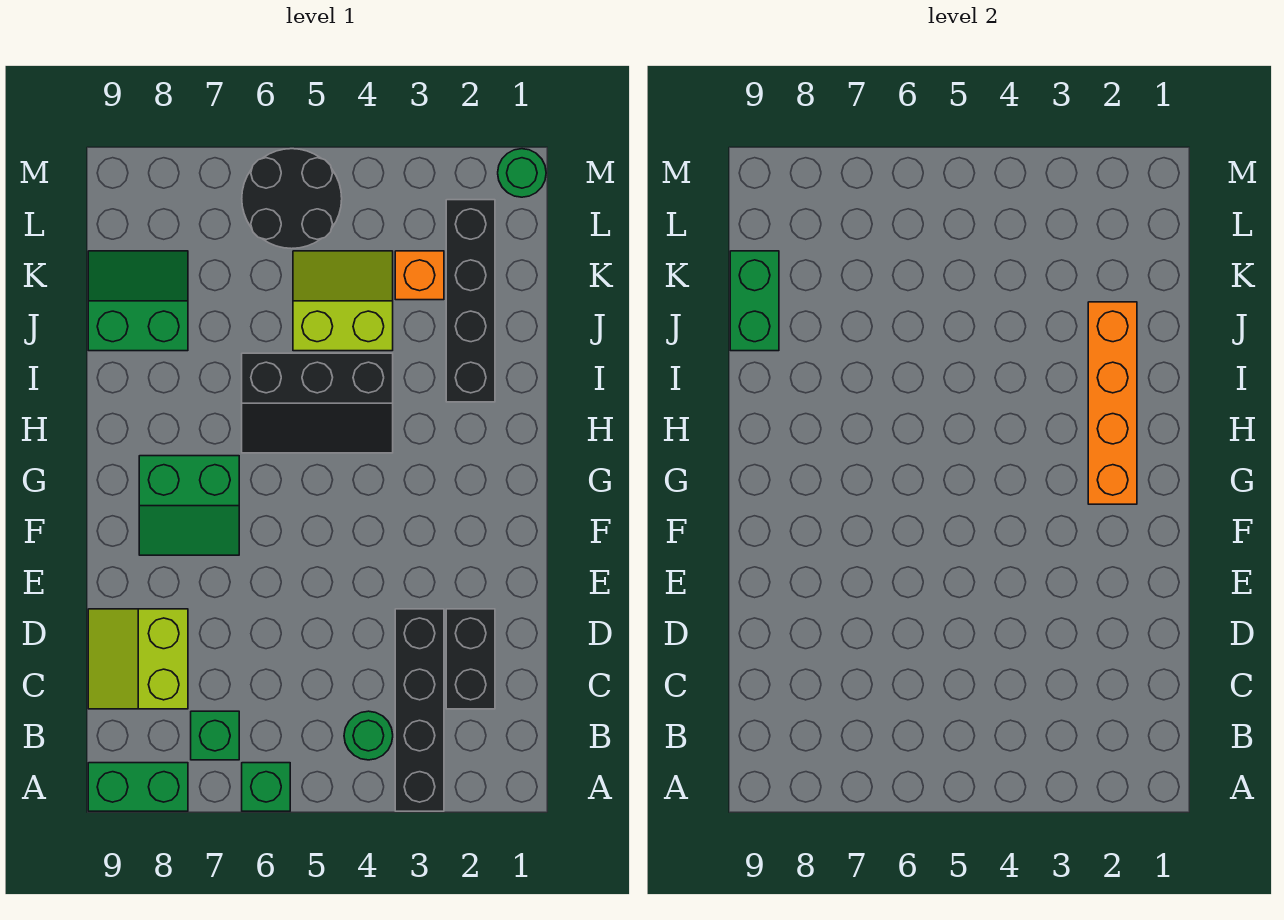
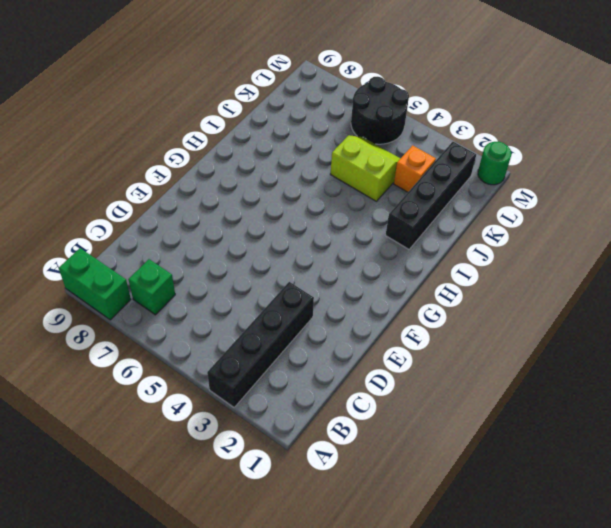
none -> green brick A6 level 1
none -> green round brick B4 level 1
none -> black brick C2:D2 level 1

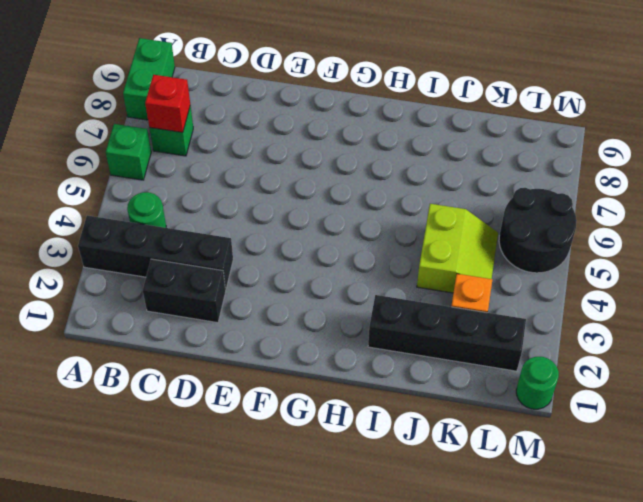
red brick B7 level 2 -> none
none -> lime slope C8:D9 level 1 top 8
none -> green slope F7:G8 level 1 top G
none -> black slope H4:I6 level 1 top I

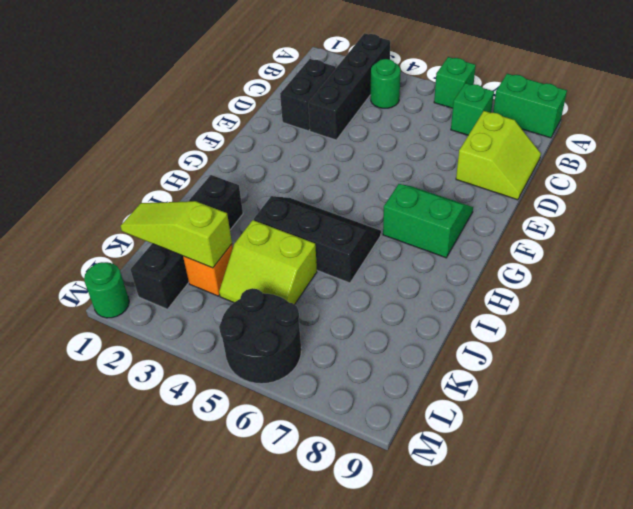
lime slope K1:K3 level 2 top 3 -> none
none -> green slope J8:K9 level 1 top J
none -> orange brick G2:J2 level 2
none -> green brick J9:K9 level 2

